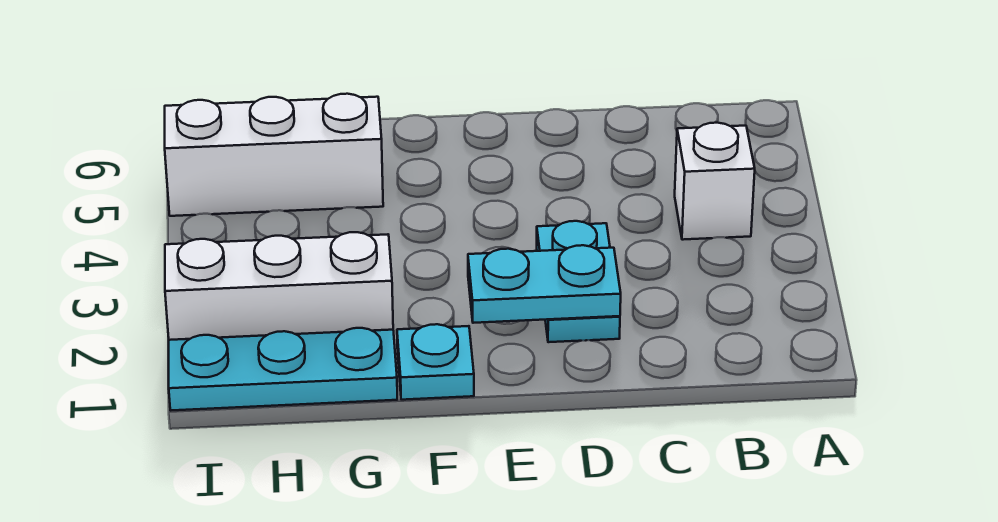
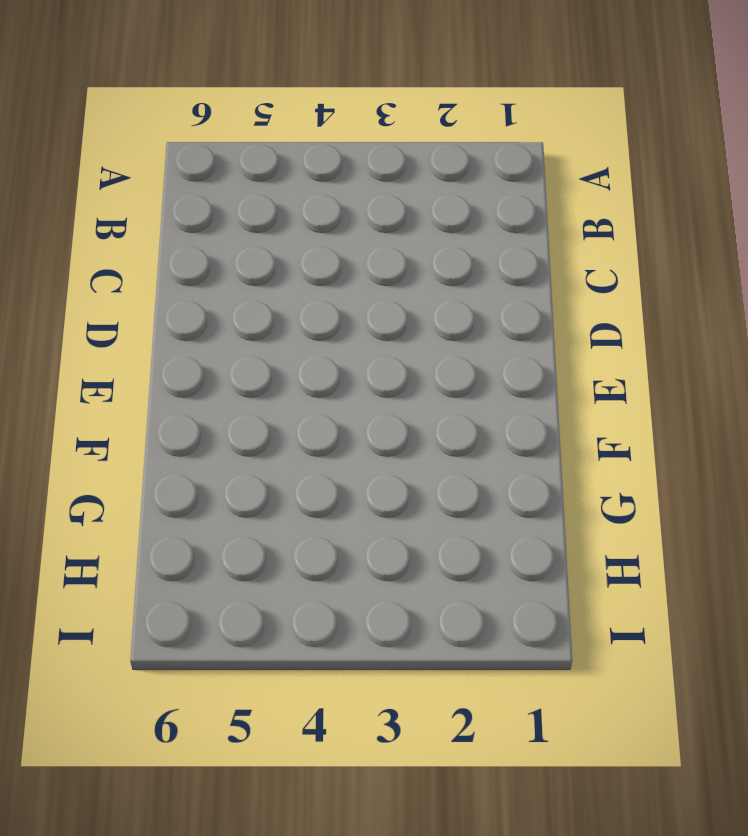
none -> white brick B4 level 1
none -> cyan plate D2:D3 level 1

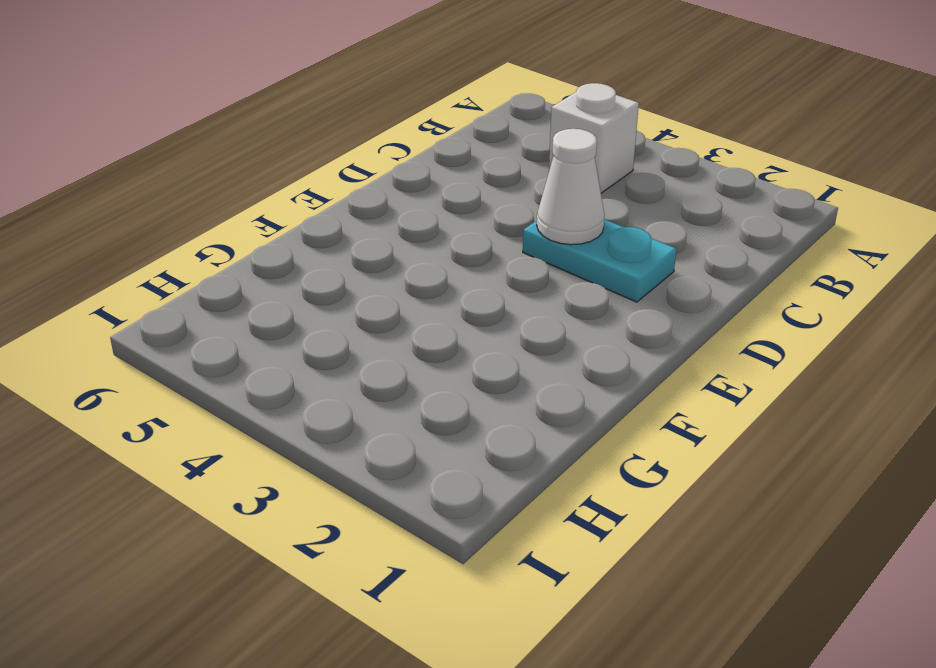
white cone D3 level 2 -> none
none -> cyan plate F1 level 1
none -> cyan plate G1:I1 level 1

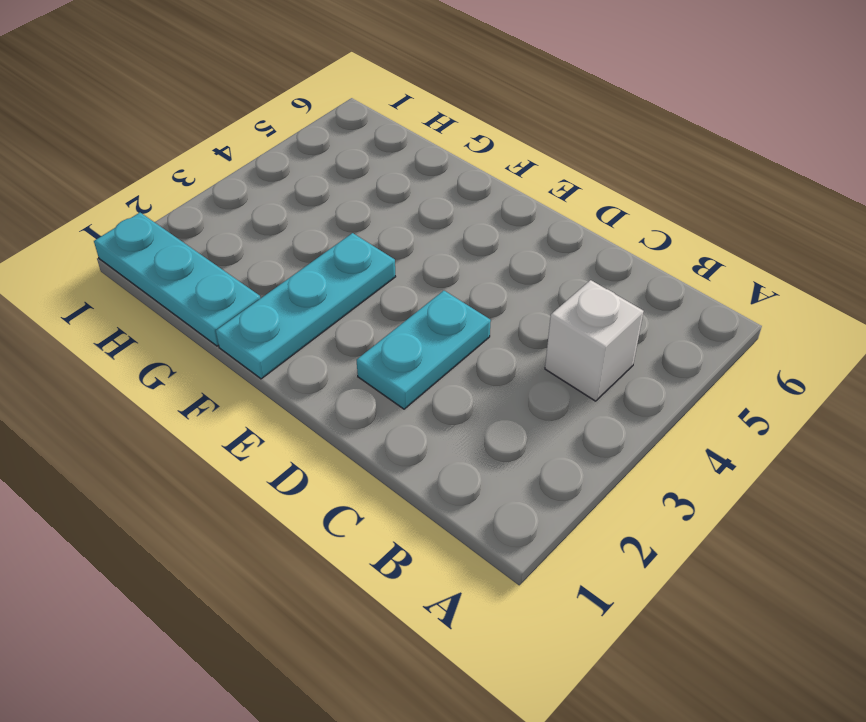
cyan plate F1:F3 level 1 -> cyan plate F1 level 1
none -> white brick G2:I2 level 1
none -> white brick G5:I5 level 1

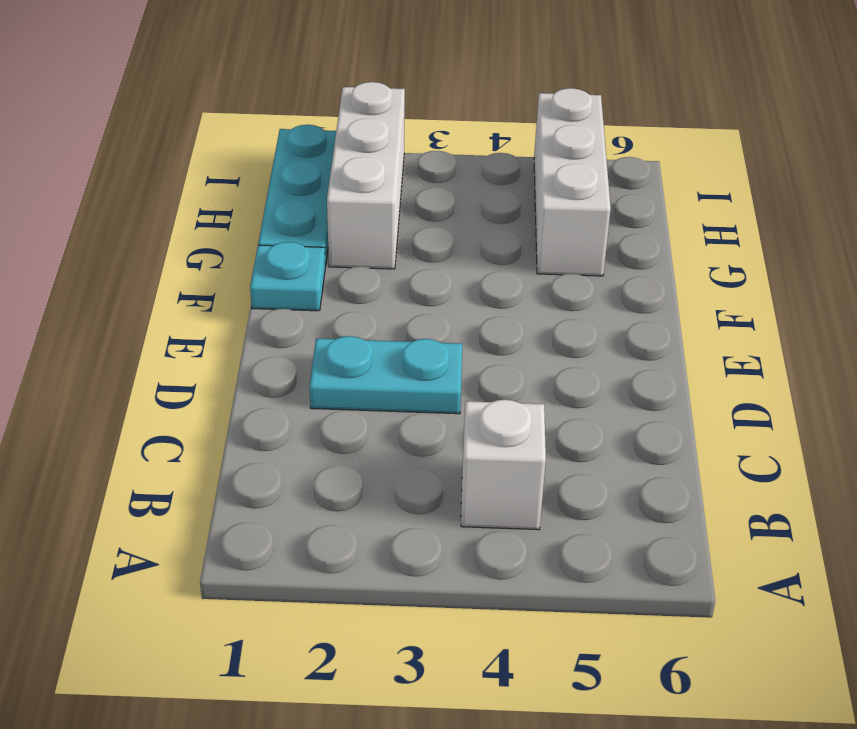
none -> cyan plate D2:E2 level 2

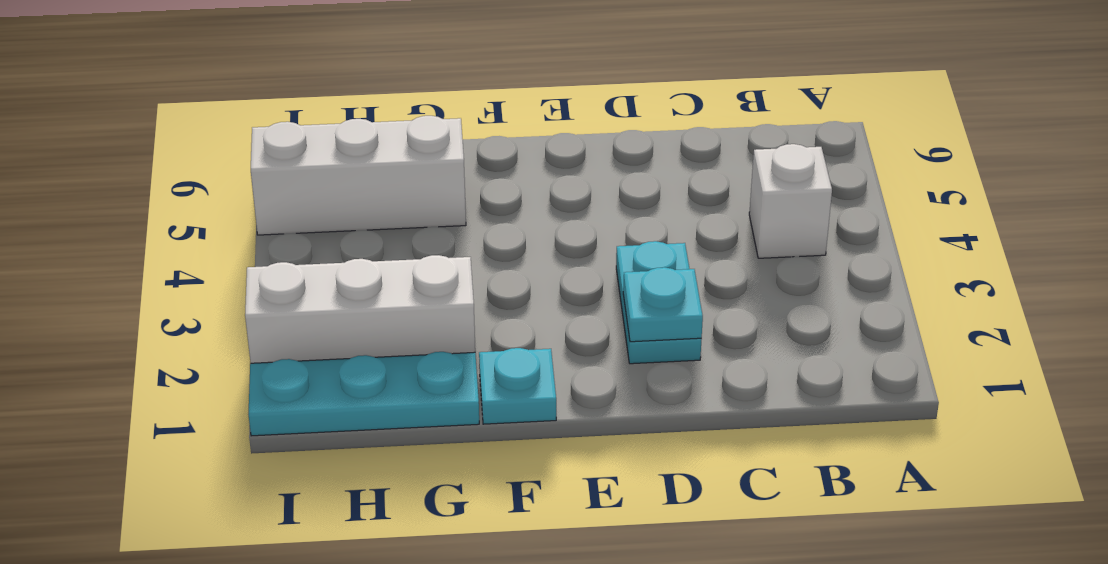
cyan plate D2 level 2 -> cyan plate D2:E2 level 2

